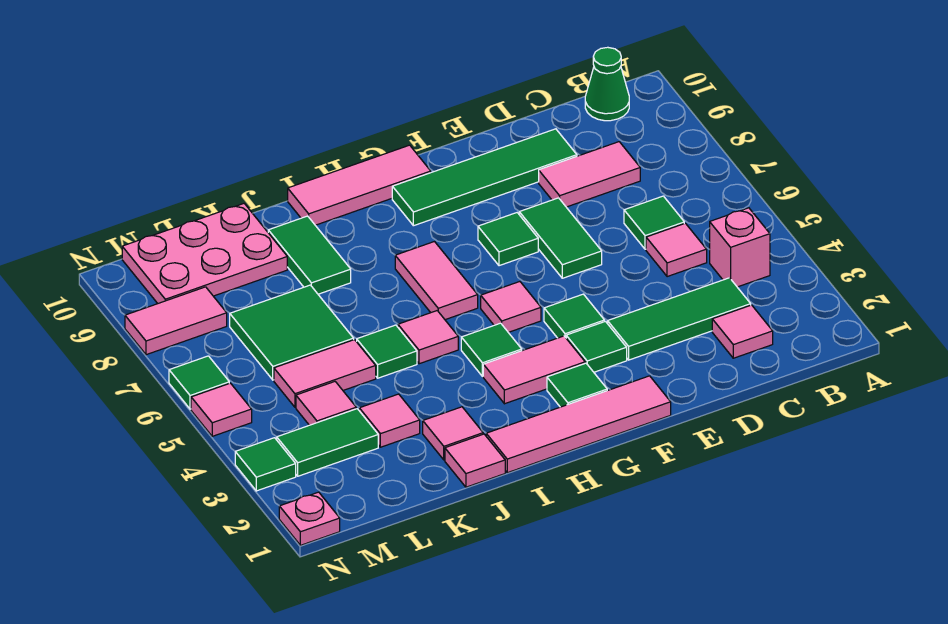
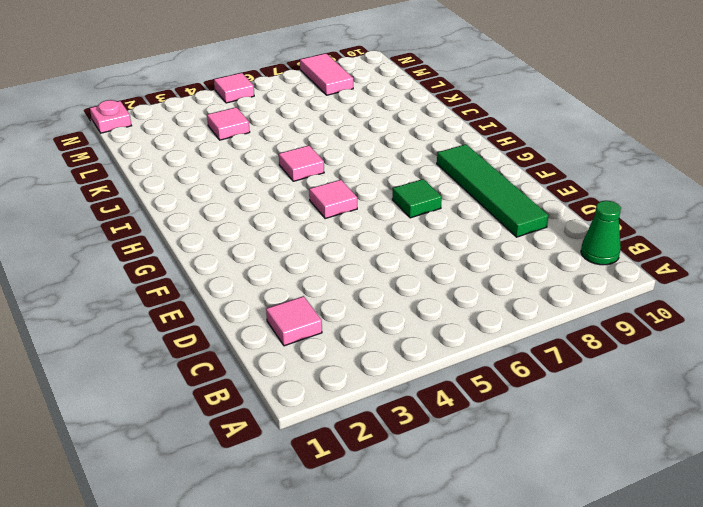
none -> pink brick B4 level 1
none -> green tile C3:E3 level 1
none -> pink tile C5 level 1
none -> green tile C6 level 1

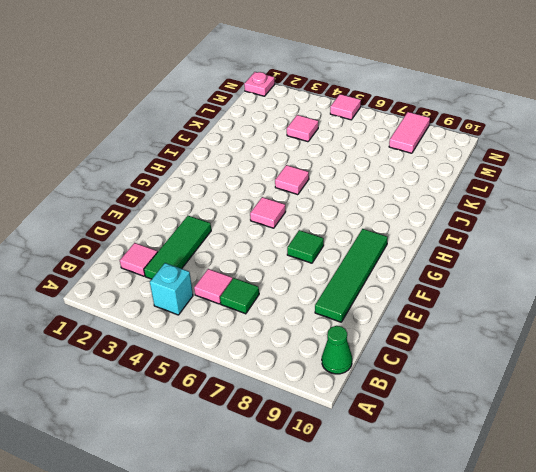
cyan brick B4 level 1 -> pink brick B4 level 1
none -> pink tile C8:D8 level 1
none -> green tile E6:E7 level 1
none -> pink tile F1:I1 level 1
none -> green tile F3 level 1

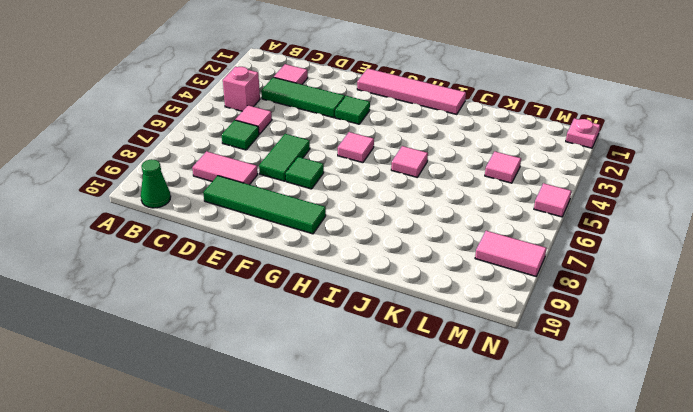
none -> green tile F4 level 1
none -> green tile G2 level 1
none -> pink tile G3:H3 level 1
none -> pink tile G10:I10 level 1

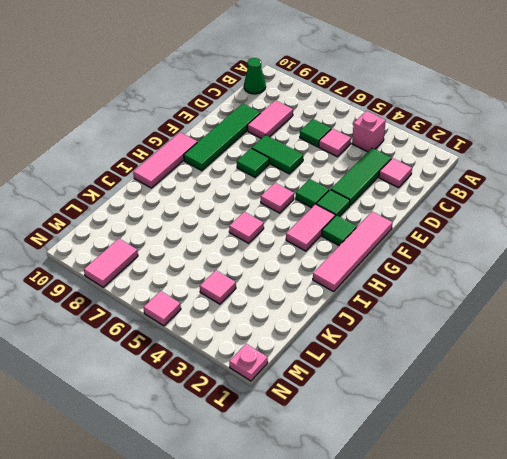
none -> green tile H4 level 1
none -> pink tile H6:H7 level 1
none -> pink tile J1 level 1
none -> pink tile J2 level 1

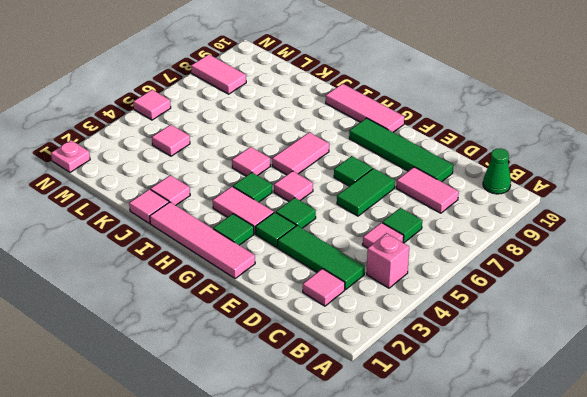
none -> green tile J5 level 1
none -> green tile J8:J9 level 1
none -> pink tile K3 level 1
none -> pink tile K5:L5 level 1

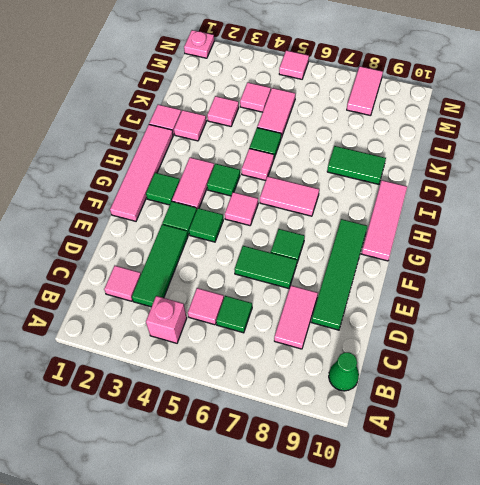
none -> green tile K6:L7 level 1
none -> pink plate K9:M10 level 1
none -> green tile L3:M3 level 1
none -> green tile N3 level 1

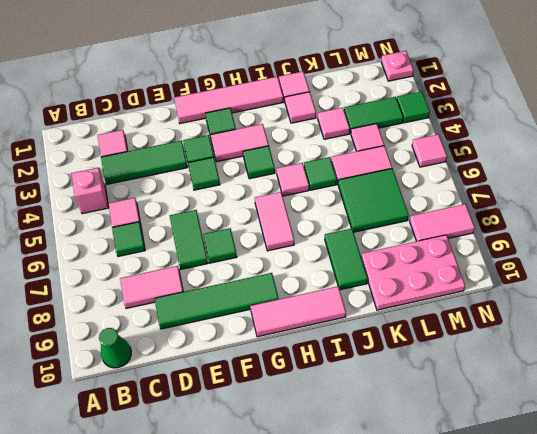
none -> pink tile G5 level 1
none -> green tile N6 level 1

